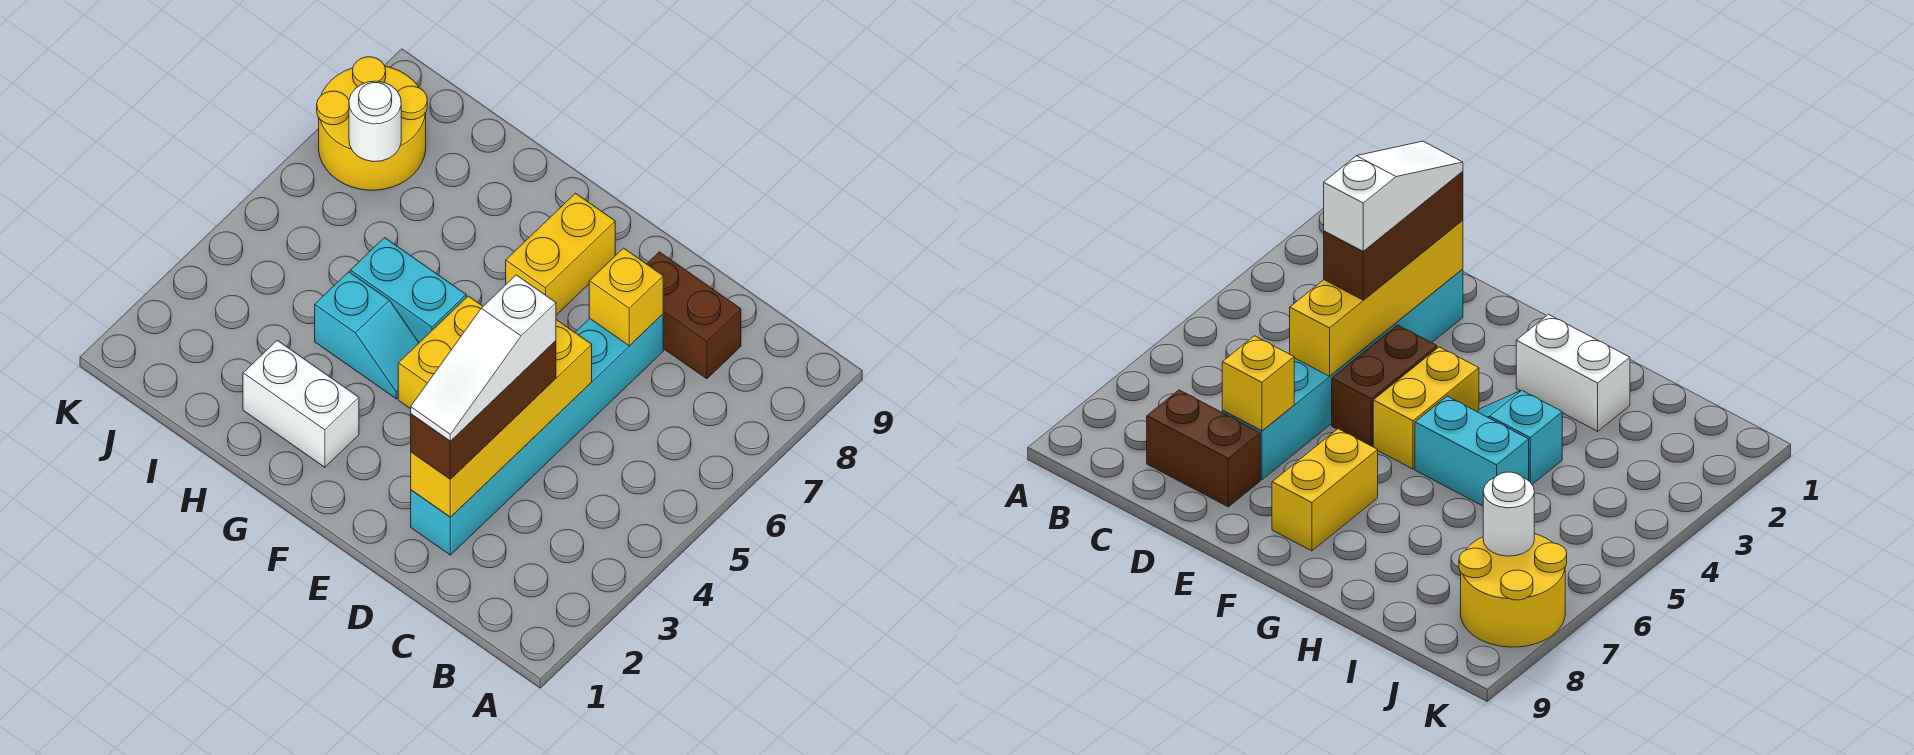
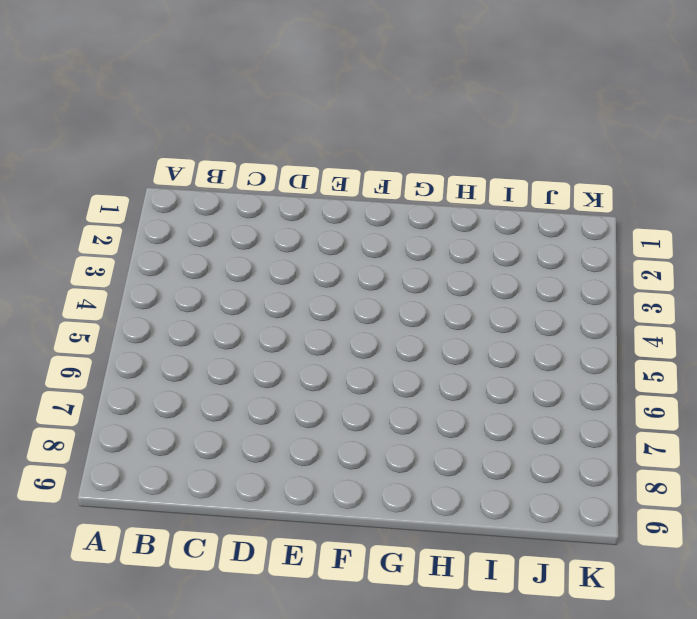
none -> brown brick C8:D8 level 1
none -> cyan brick D2:D7 level 1
none -> brown brick E4:E5 level 1

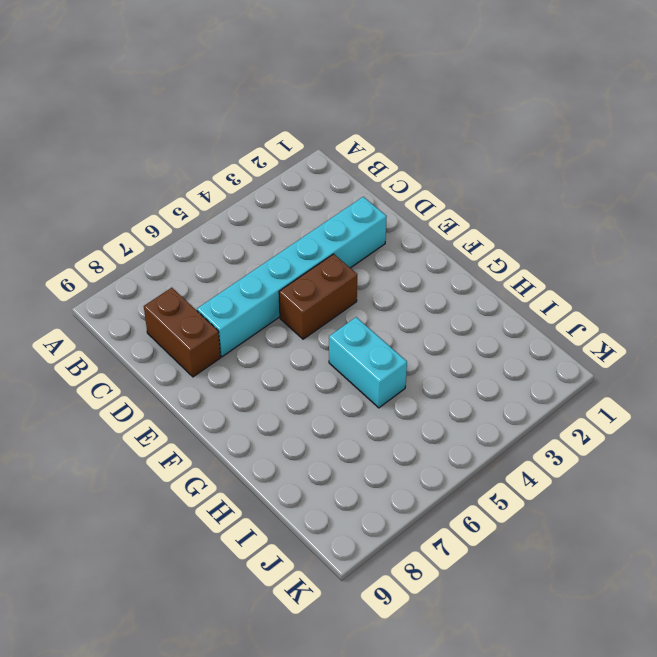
none -> yellow brick F4:F5 level 1
none -> yellow brick F7:F8 level 1
none -> white brick G2:H2 level 1

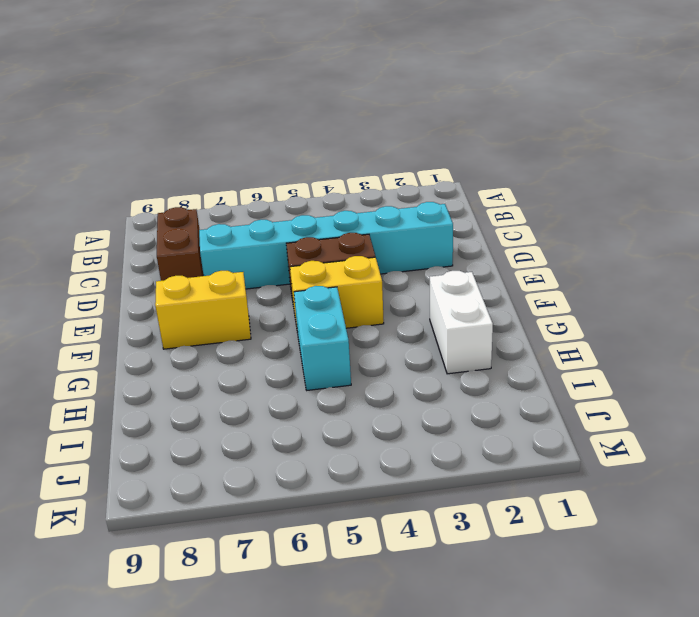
none -> cyan slope G4:H4 level 1 top H
none -> yellow round brick J7:K8 level 1
none -> yellow brick D2:D5 level 2

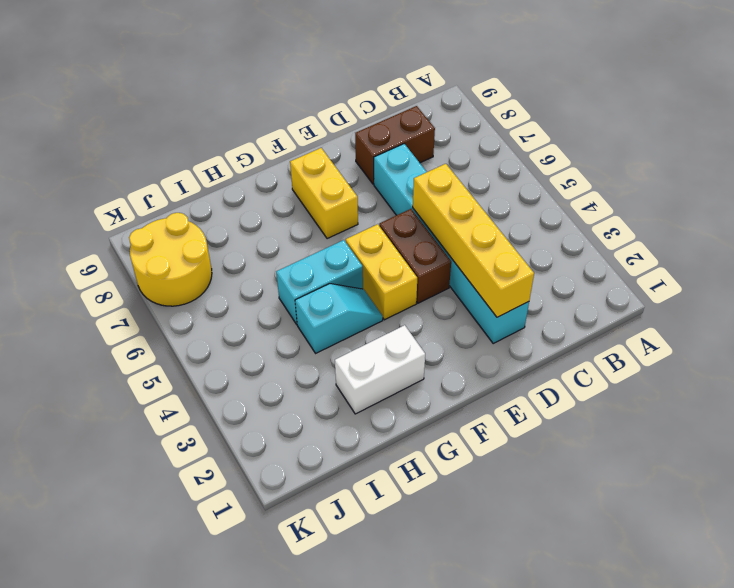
none -> yellow brick D7 level 2
none -> white round brick J7 level 2
none -> brown brick D2:D4 level 3

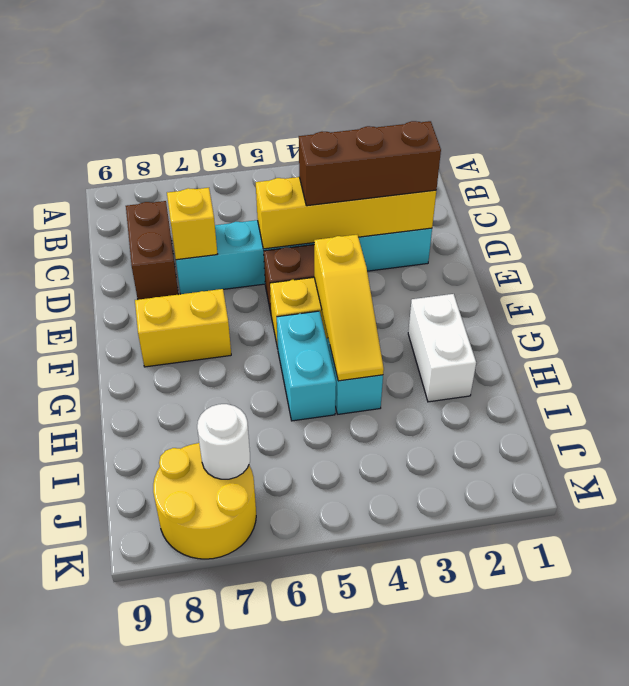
yellow slope F4:H4 level 2 top F -> none
none -> white slope D2:D4 level 4 top 4

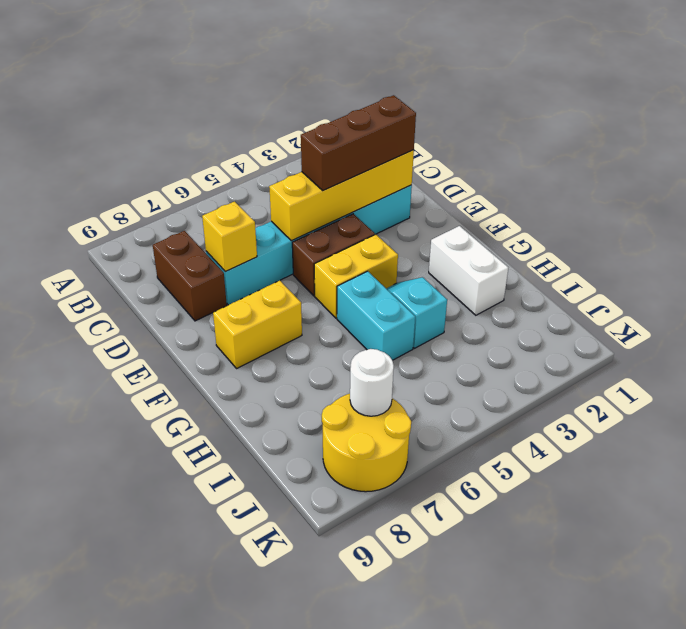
none -> white slope D2:D4 level 4 top 4

